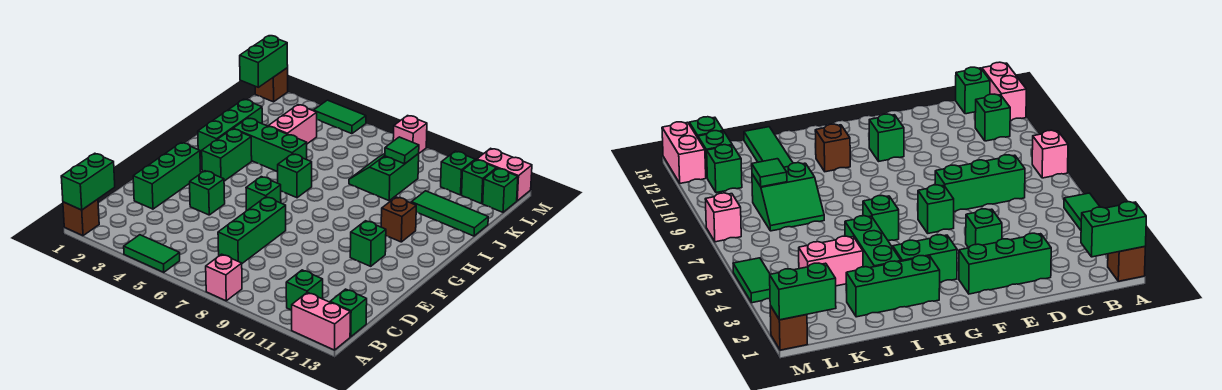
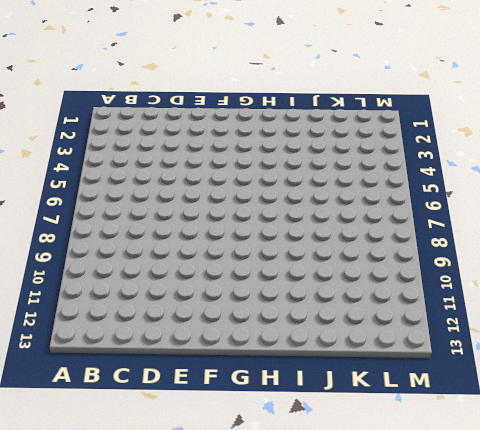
none -> brown brick A1 level 1
none -> green tile A4:A5 level 1
none -> pink brick A8 level 1

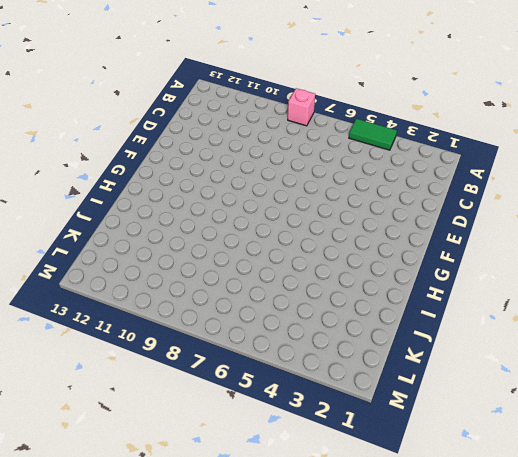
none -> brown brick A1 level 1
none -> pink brick A12:A13 level 1
none -> green brick B11 level 1

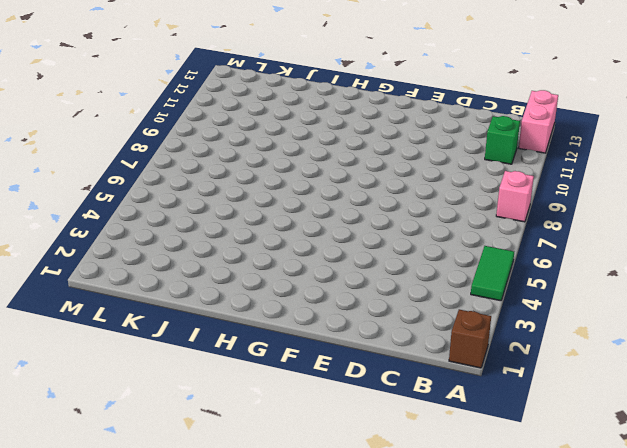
none -> green brick B13 level 1
none -> green brick C7:E7 level 1
none -> green brick D2:F2 level 1

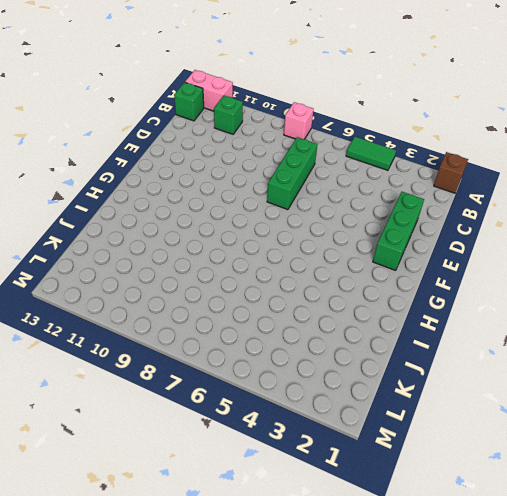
none -> green brick E4 level 1
none -> green brick F6 level 1
none -> green brick F11 level 1

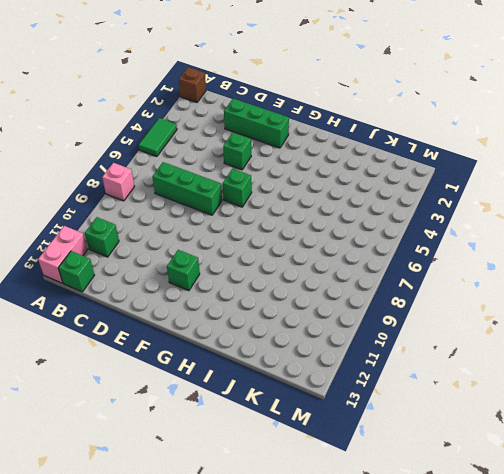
none -> green brick G3:H3 level 1
none -> green brick H2:J2 level 1
none -> green brick H6 level 1

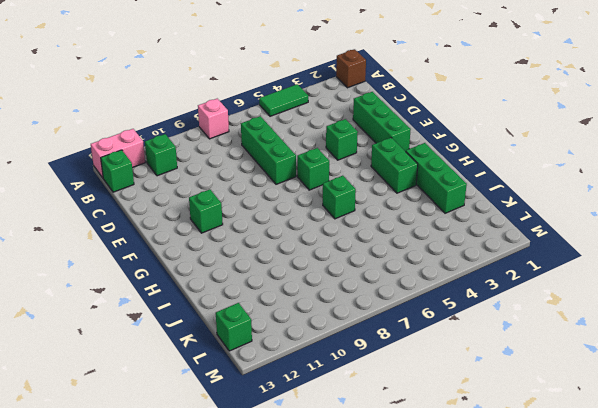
none -> brown brick H11 level 1
none -> green brick I3:I5 level 1
none -> pink brick J4:K4 level 1

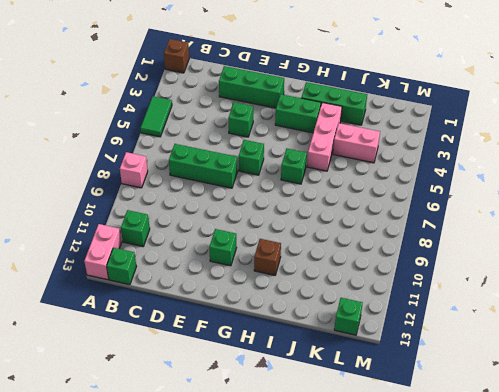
pink brick I3:I5 level 1 -> green brick I3:I5 level 1
none -> green slope J8:K9 level 1 top 9
none -> green tile J11:J13 level 1
none -> green brick L11 level 1

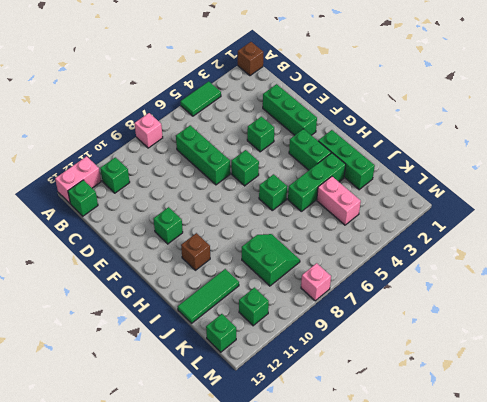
none -> green brick L12 level 1
none -> brown brick M1 level 1
none -> green tile M4:M5 level 1

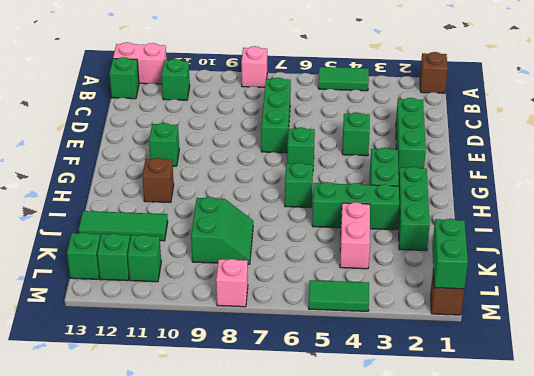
none -> pink brick M12:M13 level 1
none -> green brick A1:B1 level 2
none -> green tile K9 level 2

